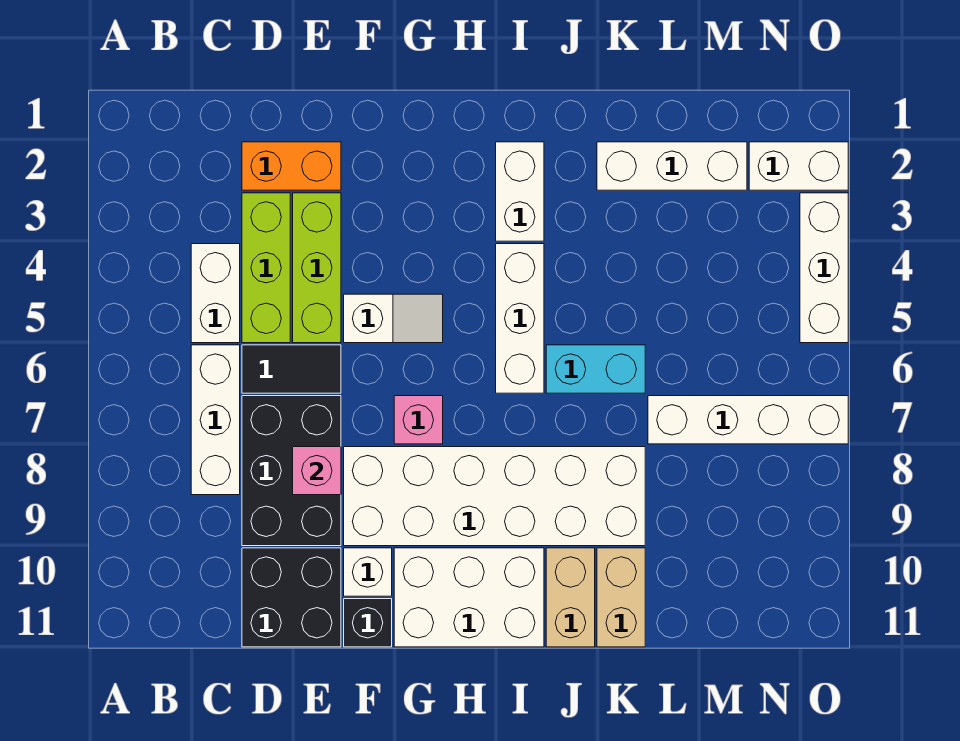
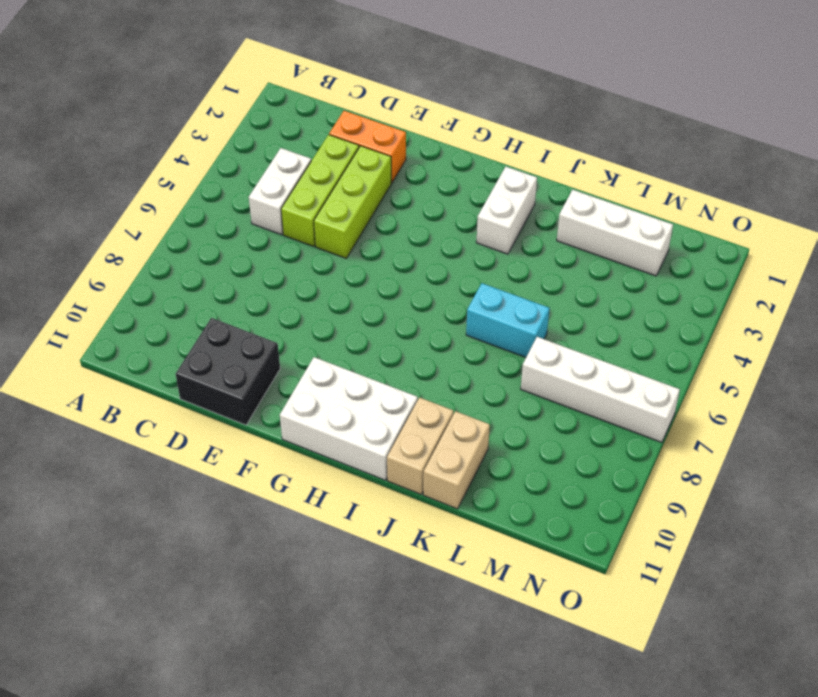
none -> white brick C6:C8 level 1
none -> black tile D6:E6 level 1
none -> black brick D7:E9 level 1

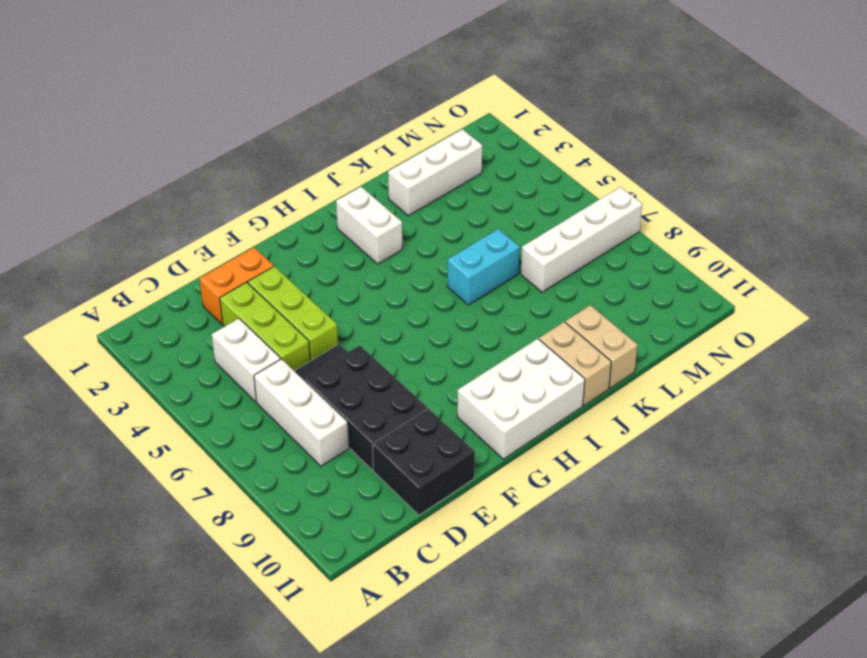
none -> white slope F5:G5 level 1 top F
none -> white brick F8:K9 level 1
none -> white brick F10 level 1

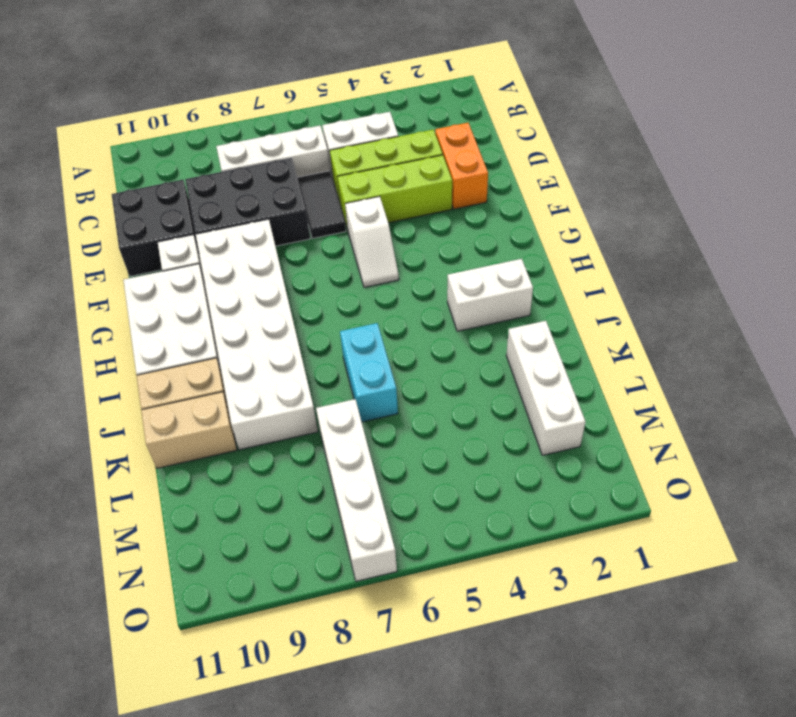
none -> black brick F11 level 1
none -> pink brick G7 level 1
none -> white brick I4:I6 level 1

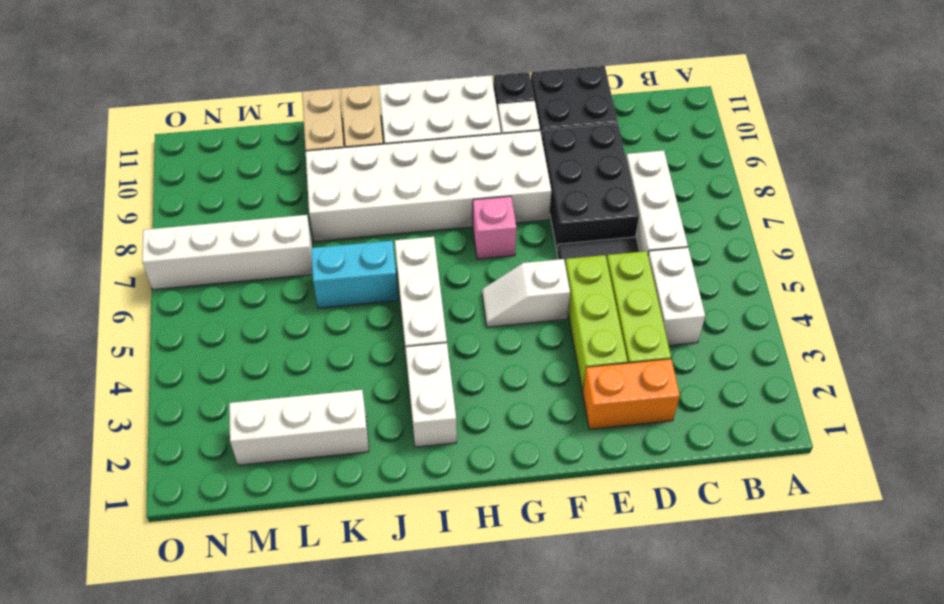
none -> white brick N2:O2 level 1
none -> white brick O3:O5 level 1
none -> pink brick E8 level 2

